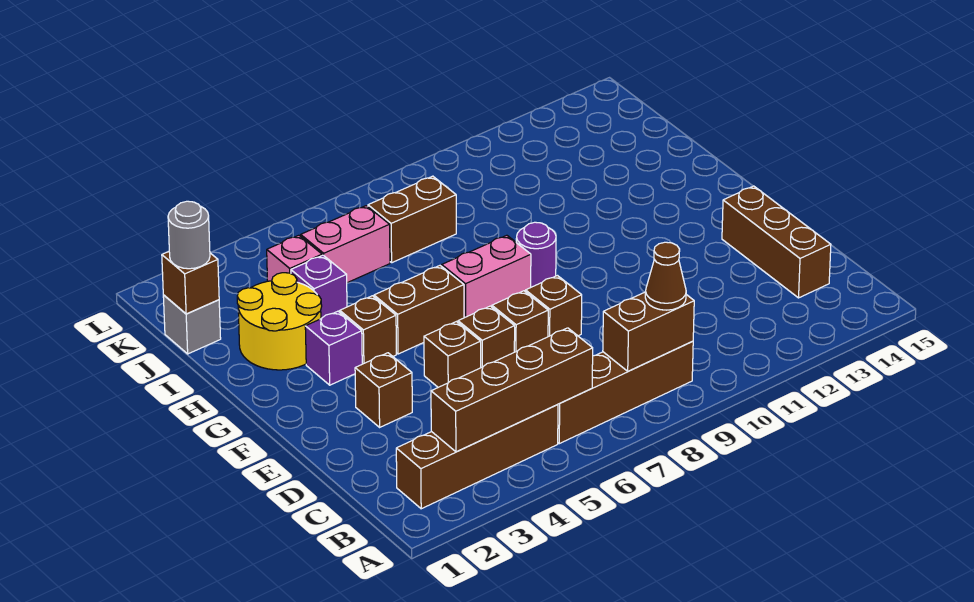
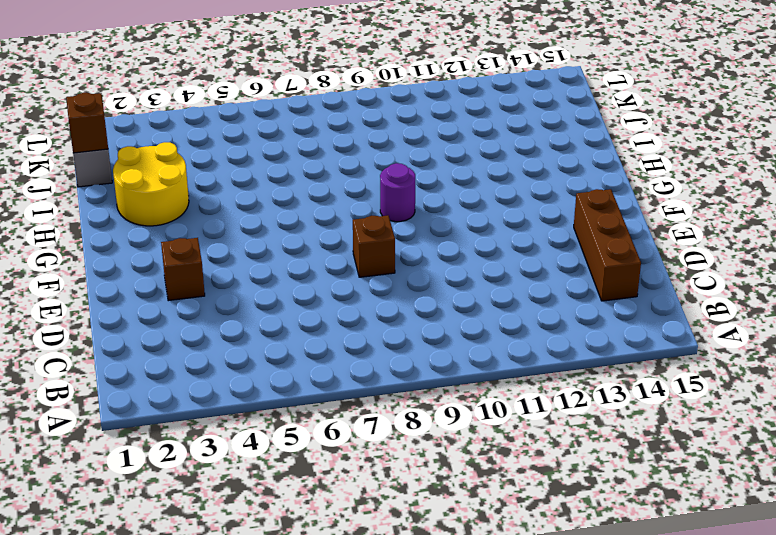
none -> brown brick B2:B5 level 1
none -> brown brick B6:B9 level 1
none -> brown brick E5 level 1

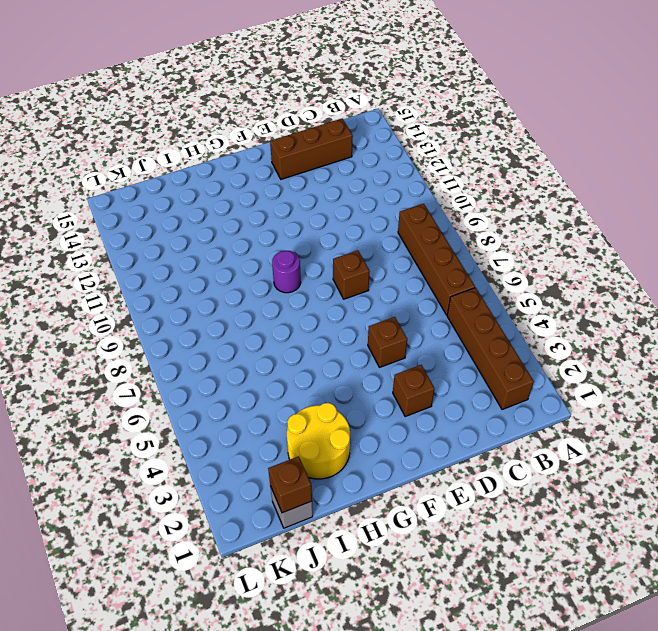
none -> brown brick E6 level 1
none -> brown brick E7 level 1
none -> purple brick G3 level 1

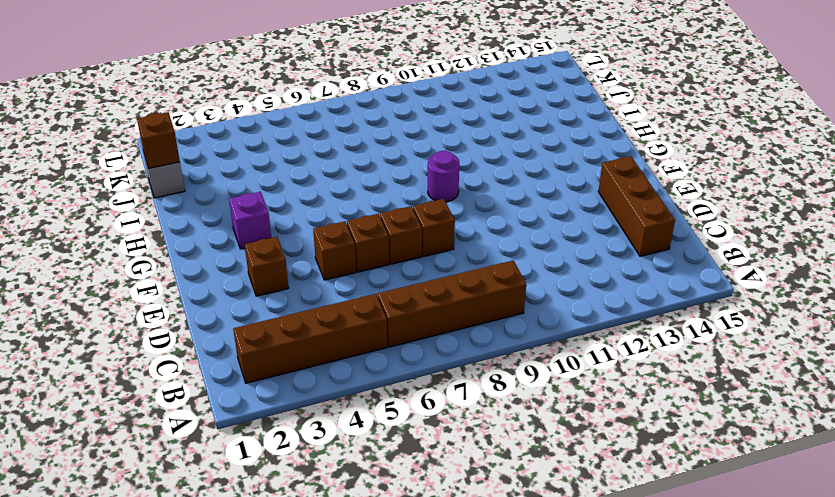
none -> brown brick G4 level 1
none -> brown brick G5:G6 level 1
none -> pink brick G7:G8 level 1

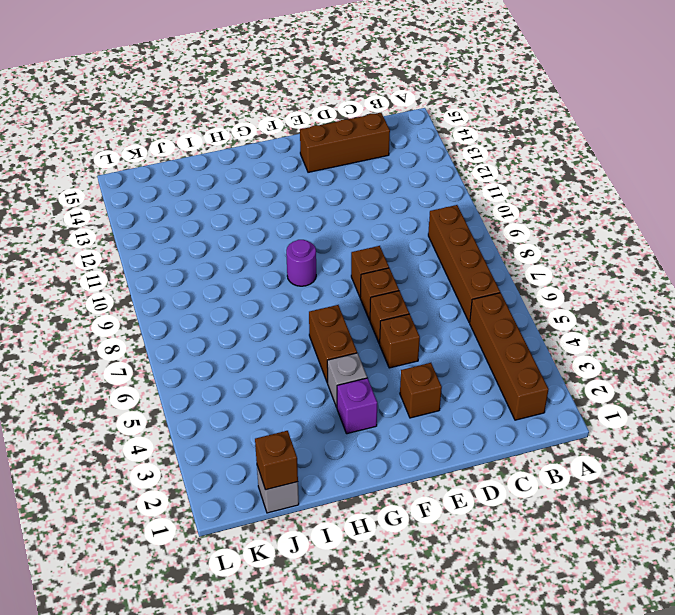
grey brick G4 level 1 -> brown brick G4 level 1
none -> pink brick G7:G8 level 1
none -> yellow round brick H2:I3 level 1
none -> purple brick I4 level 1

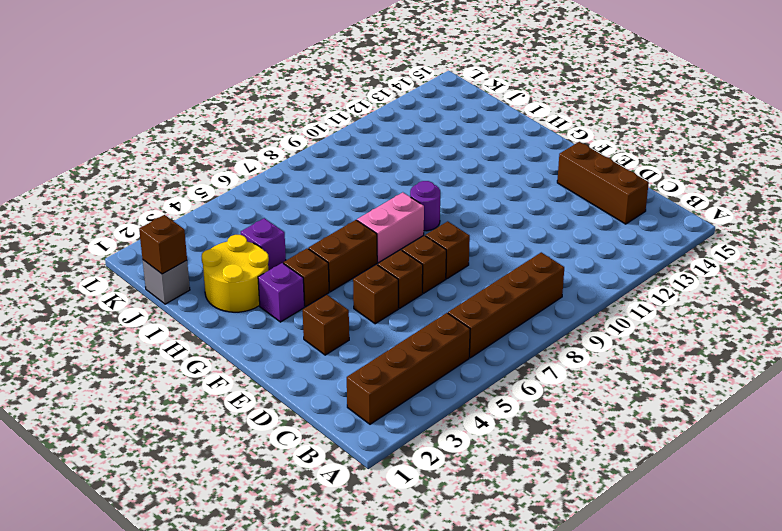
none -> pink brick J4 level 1
none -> pink brick J5:J6 level 1
none -> brown brick J7:J8 level 1

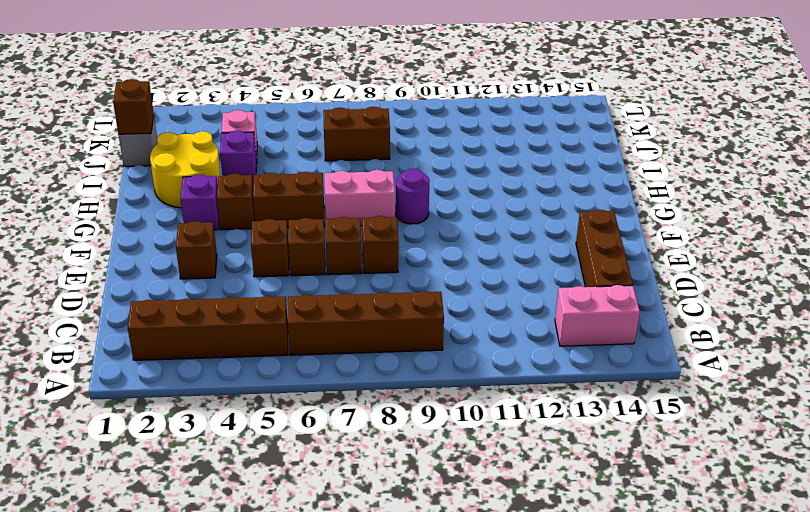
pink brick B13:B14 level 1 -> pink brick J5:J6 level 1
none -> brown brick B3:B6 level 2
none -> brown brick B8:B9 level 2
none -> brown cone B9 level 3

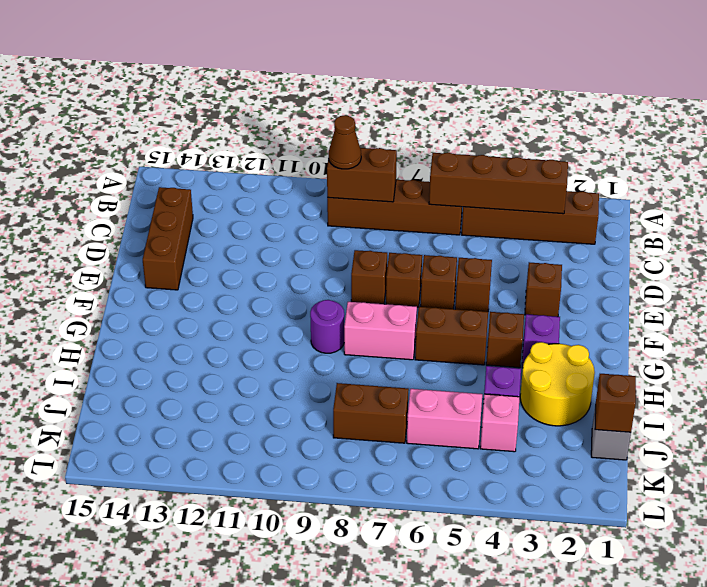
none -> grey round brick J1 level 3

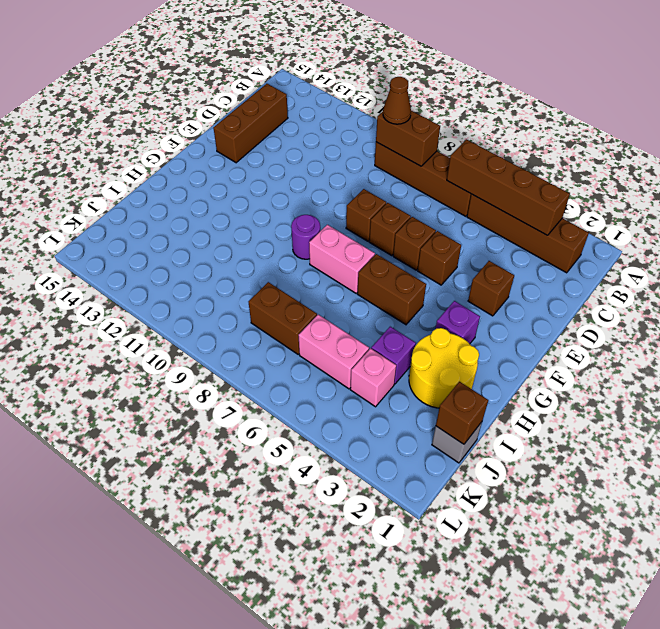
none -> brown brick G4 level 1
none -> grey round brick J1 level 3

